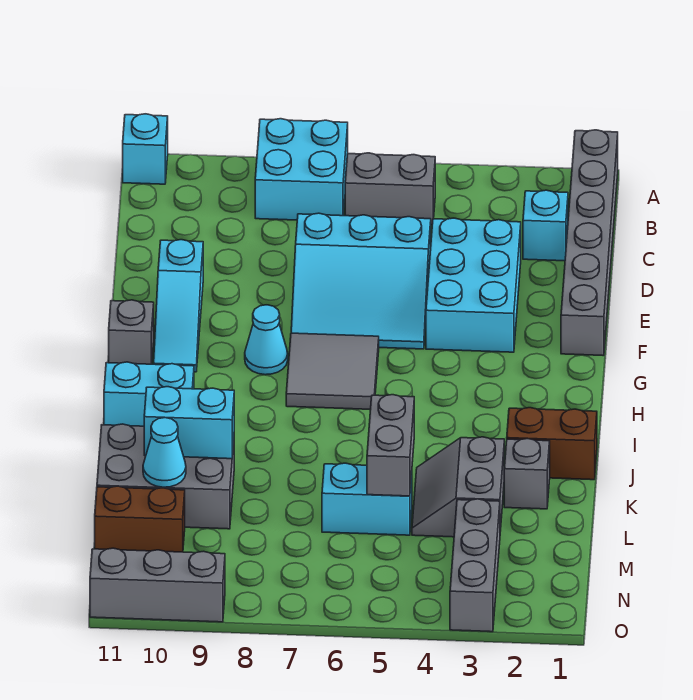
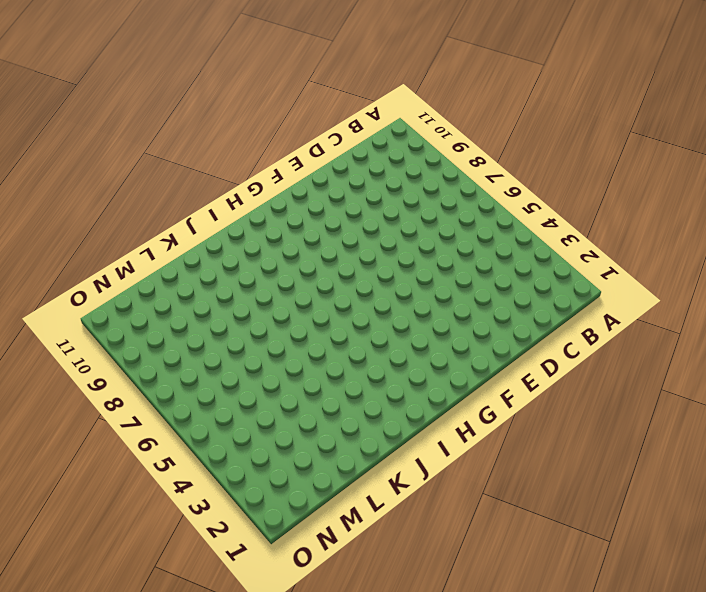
none -> grey brick A1:F1 level 1
none -> cyan brick A7:B8 level 1
none -> cyan brick A11 level 1

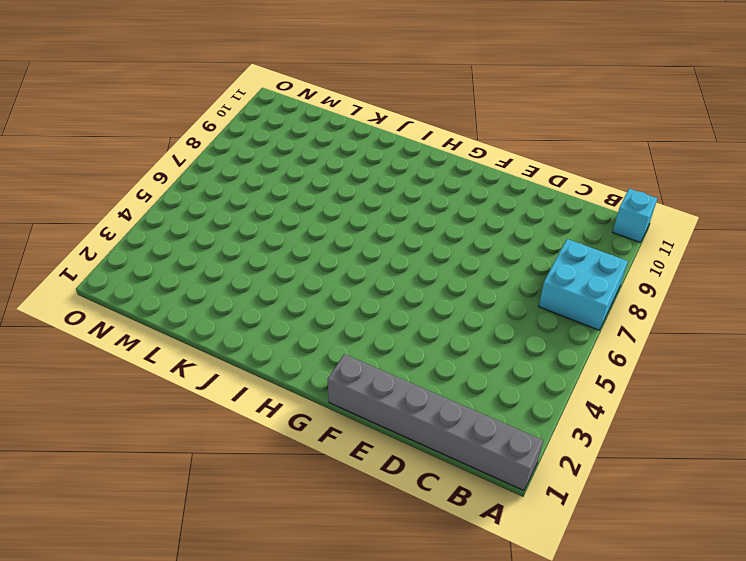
none -> grey brick B5:B6 level 1
none -> cyan brick C2 level 1
none -> cyan brick D3:F4 level 1

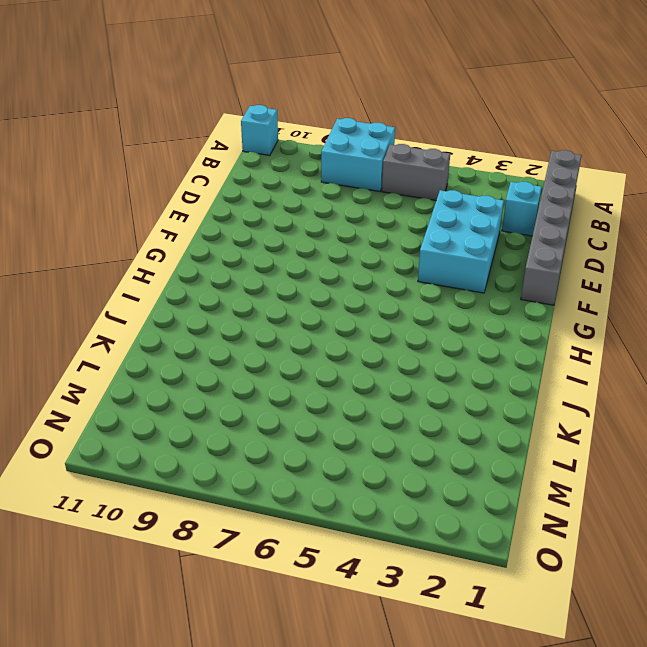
none -> cyan slope D5:F7 level 1 top D
none -> cyan slope E10:G10 level 1 top E
none -> grey tile G6:H7 level 1

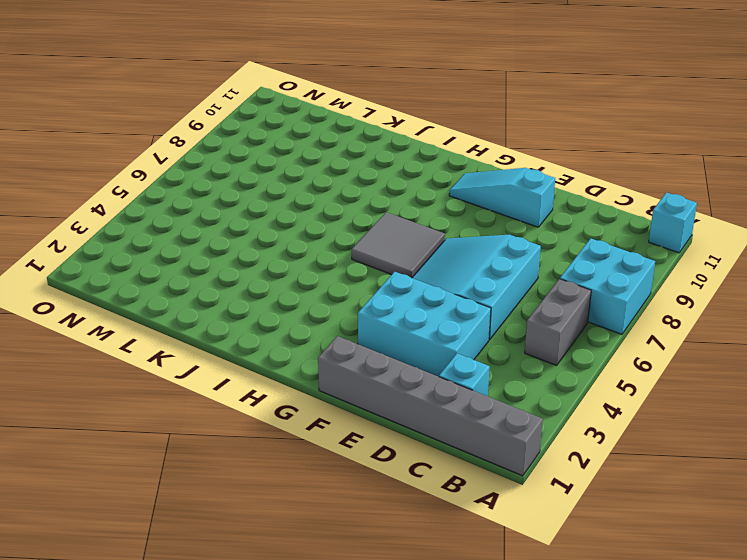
none -> cyan cone G8 level 1
none -> grey brick G11 level 1
none -> cyan brick I10:I11 level 1

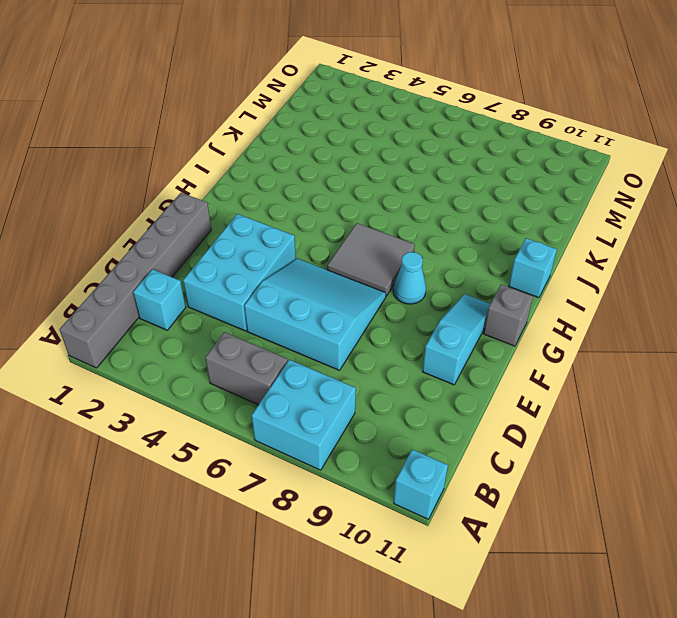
cyan brick I11 level 1 -> cyan brick I10:I11 level 1
none -> brown brick J1:J2 level 1
none -> grey brick K2 level 1
none -> grey slope K3:L4 level 1 top 3

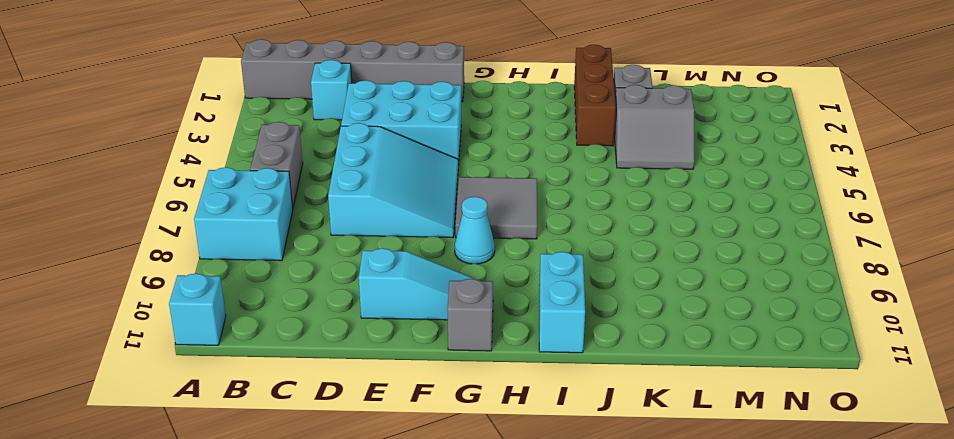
brown brick J1:J3 level 1 -> brown brick J1:J2 level 1
none -> grey brick K9:L11 level 1
none -> cyan brick L5:L6 level 1
none -> grey brick M3:O3 level 1

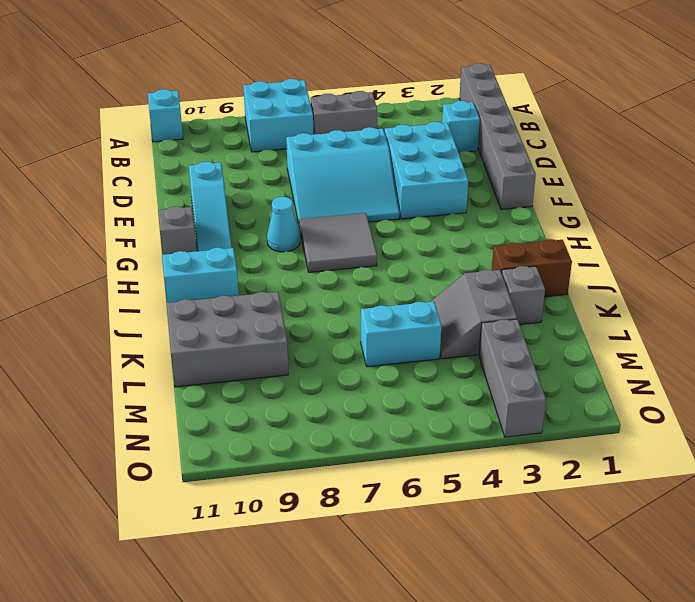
none -> brown brick M10:M11 level 1
none -> grey brick O9:O11 level 1
none -> grey brick K5:L5 level 2

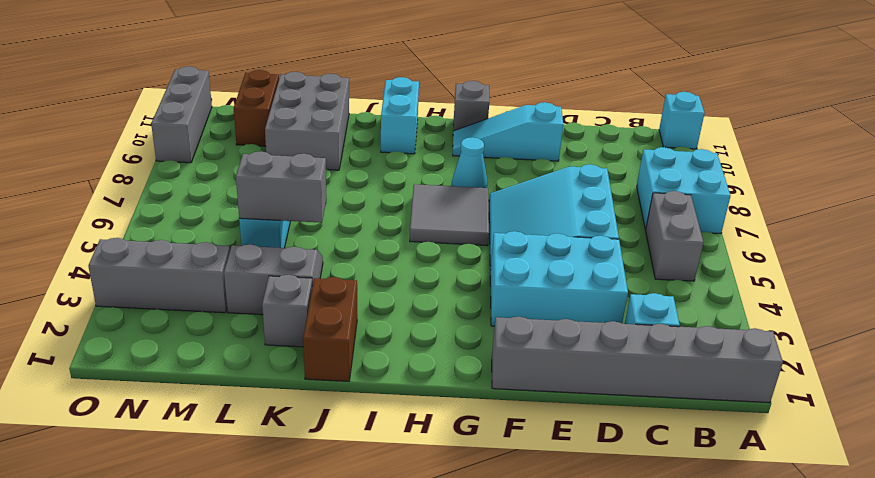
none -> cyan brick K9:K10 level 2
none -> cyan cone L10 level 2

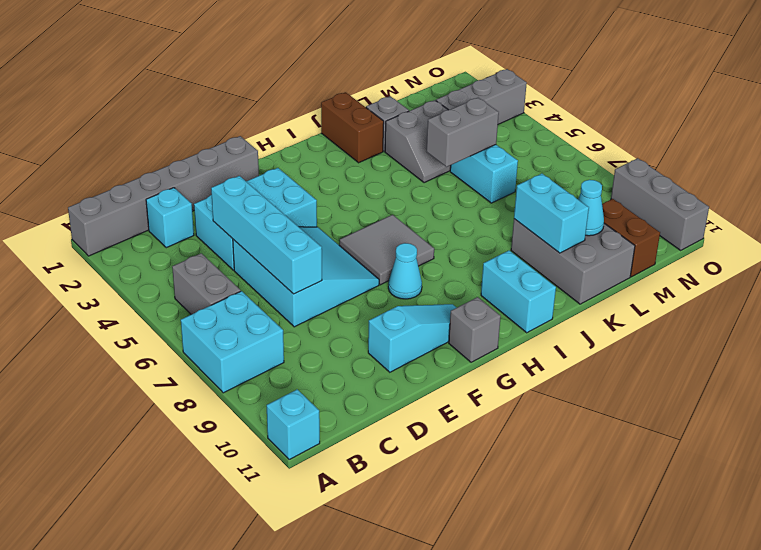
cyan brick D4:D7 level 2 -> none

